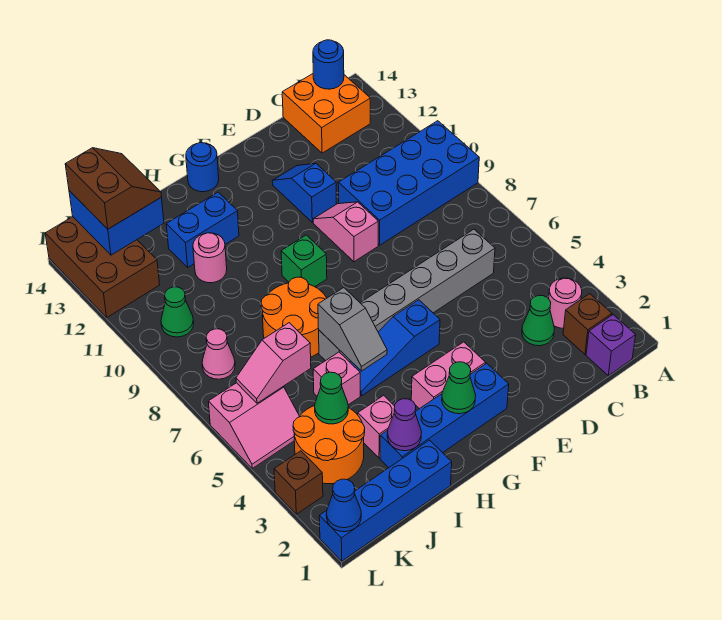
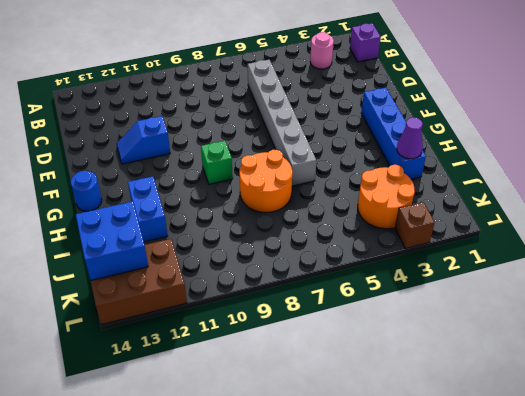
none -> blue brick A9:D10 level 1
none -> brown brick B2 level 1
none -> orange brick B13:C14 level 1
none -> green cone C3 level 1

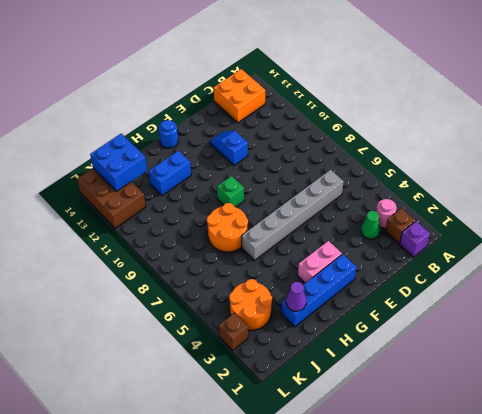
none -> blue brick A9:D10 level 1
none -> pink slope E9:E10 level 1 top 9
none -> blue slope F5:H5 level 1 top F
none -> blue brick I1:L1 level 1

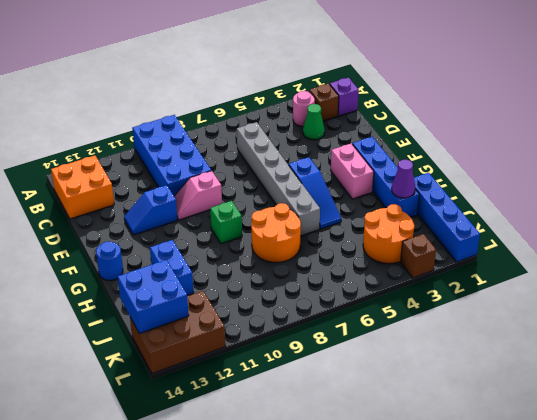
none -> pink brick I3 level 1
none -> pink brick I5 level 1
none -> pink round brick I11 level 1
none -> pink slope K5:L6 level 1 top 6

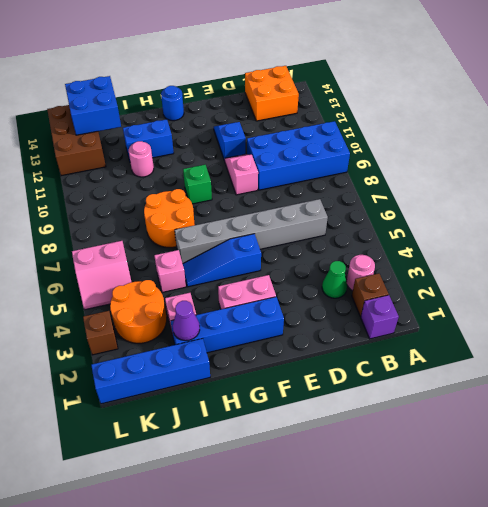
none -> pink cone K8 level 1
none -> green cone K10 level 1
none -> blue round brick B14 level 2
none -> green cone G2 level 2

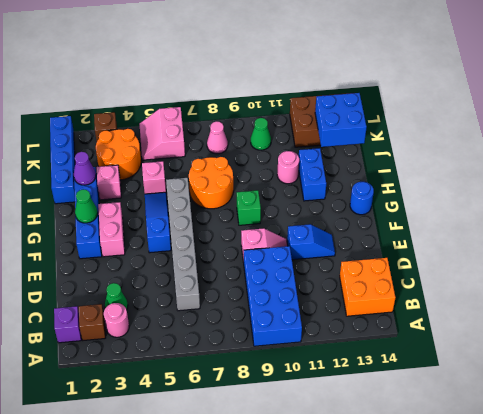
none -> blue round brick B14 level 2
none -> grey slope H5:H6 level 2 top 6
none -> green cone J4 level 2
none -> pink slope J6:K6 level 2 top J

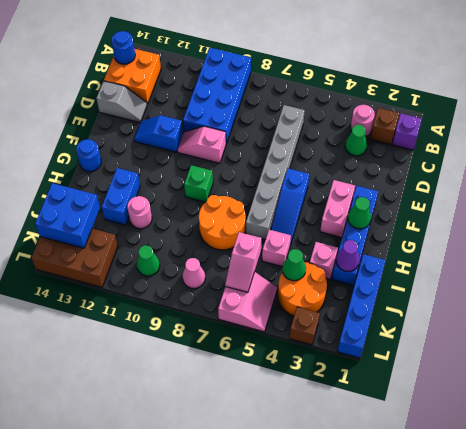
grey slope D13:D14 level 1 top 14 -> grey slope H5:H6 level 2 top 6
none -> blue cone L1 level 2
none -> brown slope J13:K14 level 3 top K

